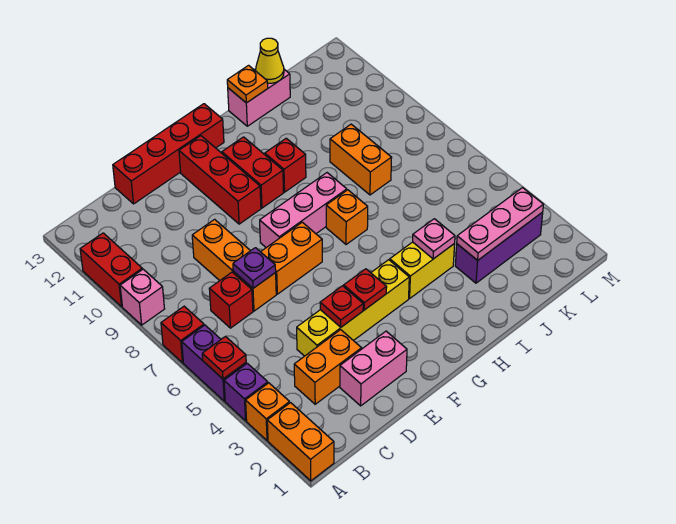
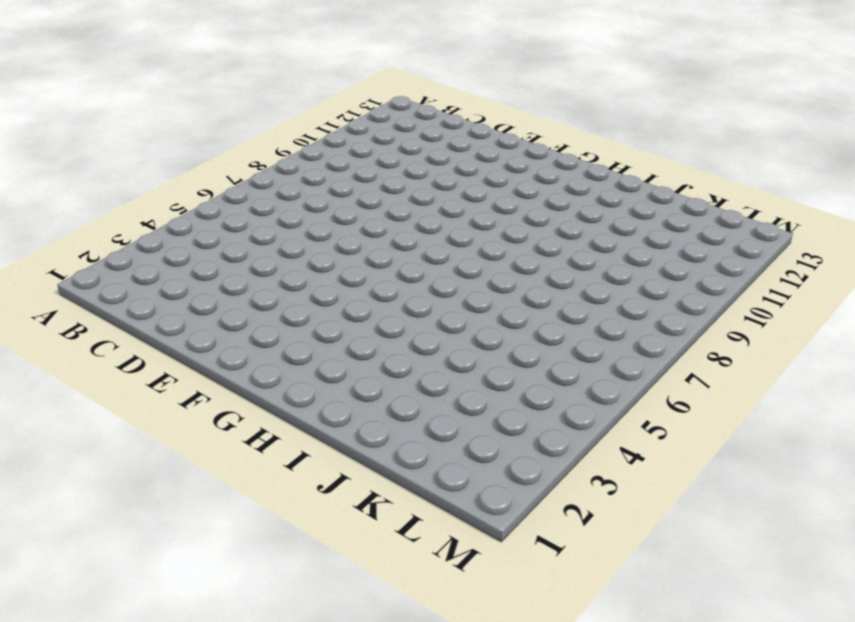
none -> orange brick A1:A2 level 1
none -> orange brick A3 level 1
none -> purple brick A4 level 1
none -> purple brick A5:A6 level 1

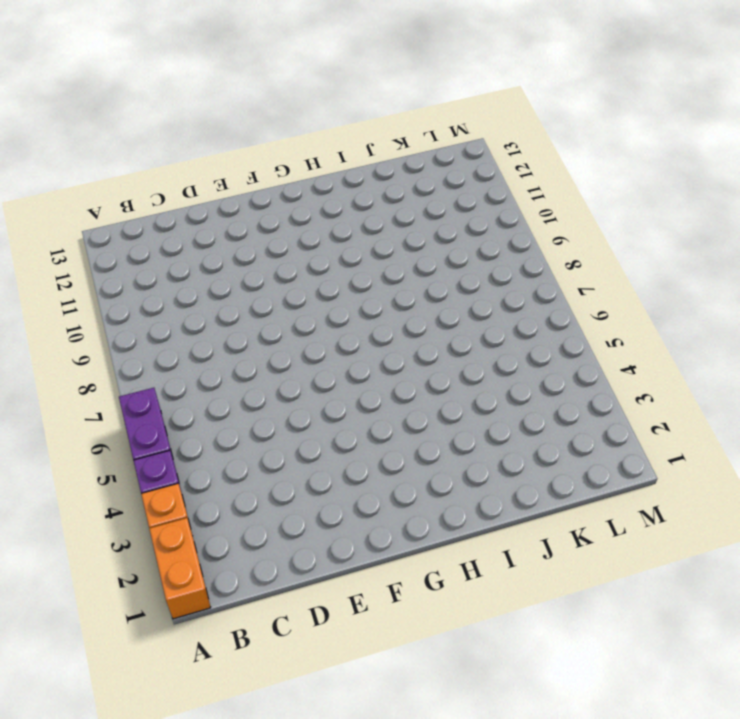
none -> red brick A7 level 1
none -> pink brick A9 level 1
none -> red brick A10:A11 level 1
none -> orange brick C3:D3 level 1

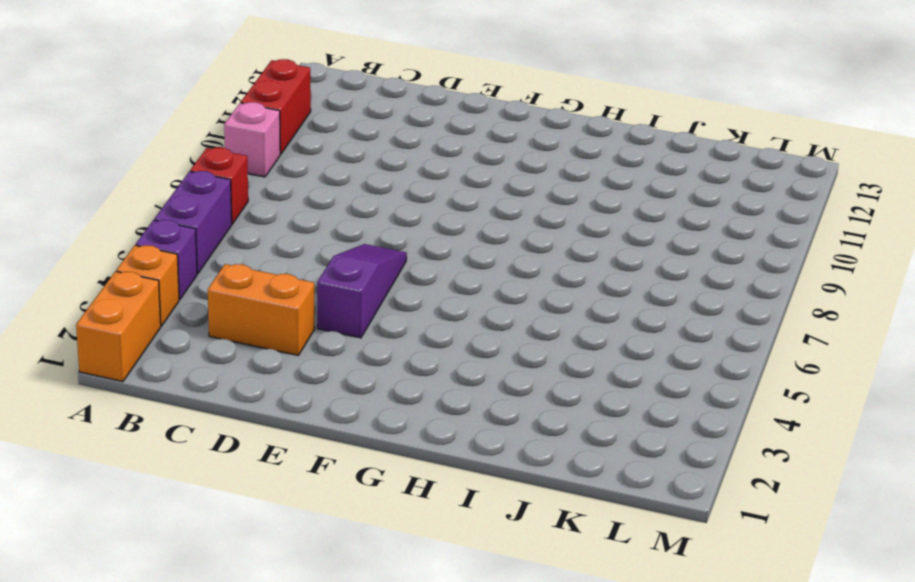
purple slope E4:E6 level 1 top 4 -> yellow brick D4:G4 level 1
none -> red brick C7 level 1
none -> pink brick D2:E2 level 1
none -> orange brick D7:D9 level 1
none -> red brick D13:G13 level 1

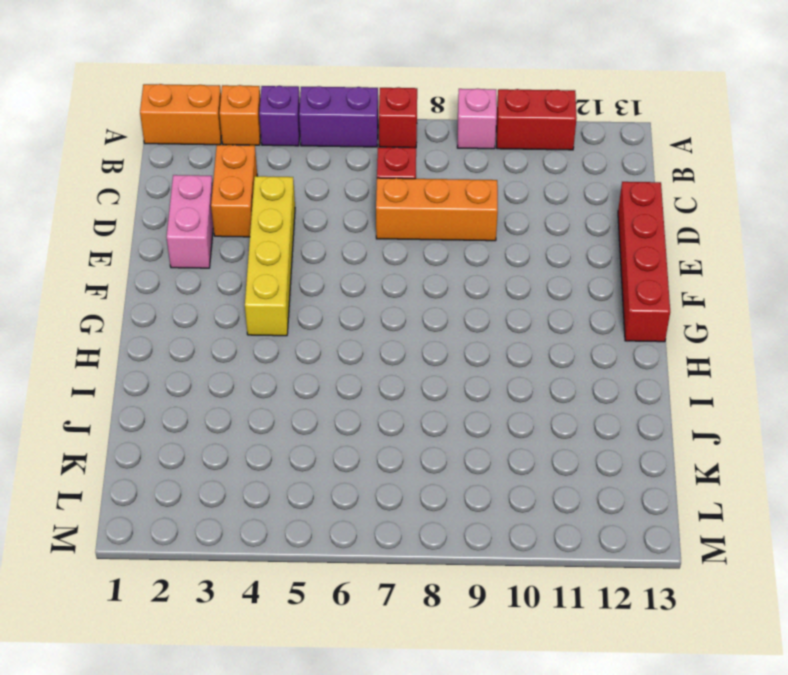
none -> orange brick E7:F7 level 1
none -> pink brick F8:H8 level 1
none -> red brick F10:F12 level 1
none -> red brick G10:G11 level 1

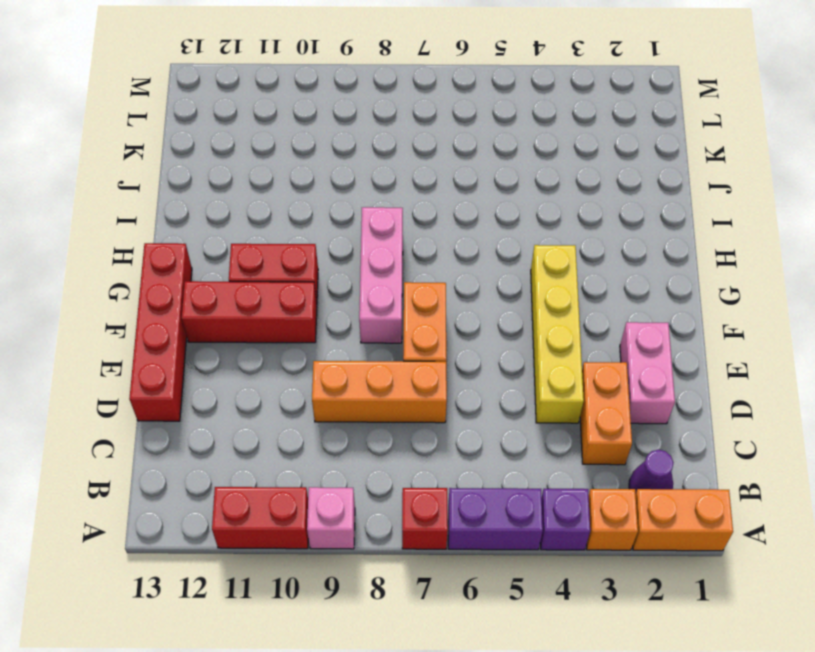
purple cone B2 level 1 -> none
none -> red brick C7 level 1
none -> yellow brick H4:I4 level 1
none -> orange brick H7 level 1
none -> red brick H10 level 1

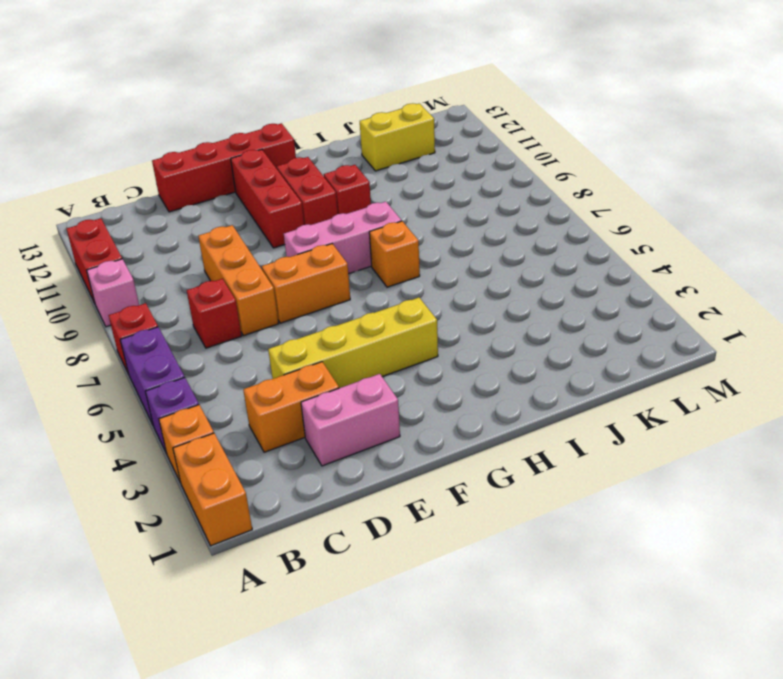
yellow brick J12:K12 level 1 -> yellow brick H4:I4 level 1
none -> pink brick I13:J13 level 1
none -> purple brick J3:L3 level 1
none -> orange brick J8:J9 level 1
none -> red plate A5 level 2

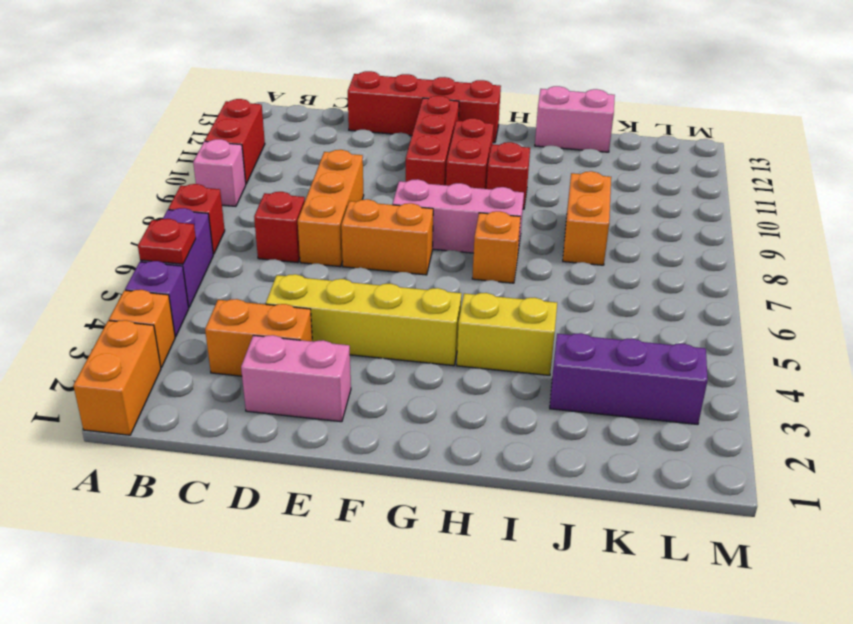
none -> purple plate D7 level 2
none -> red plate E4 level 2
none -> red plate F4 level 2
none -> pink plate I4 level 2

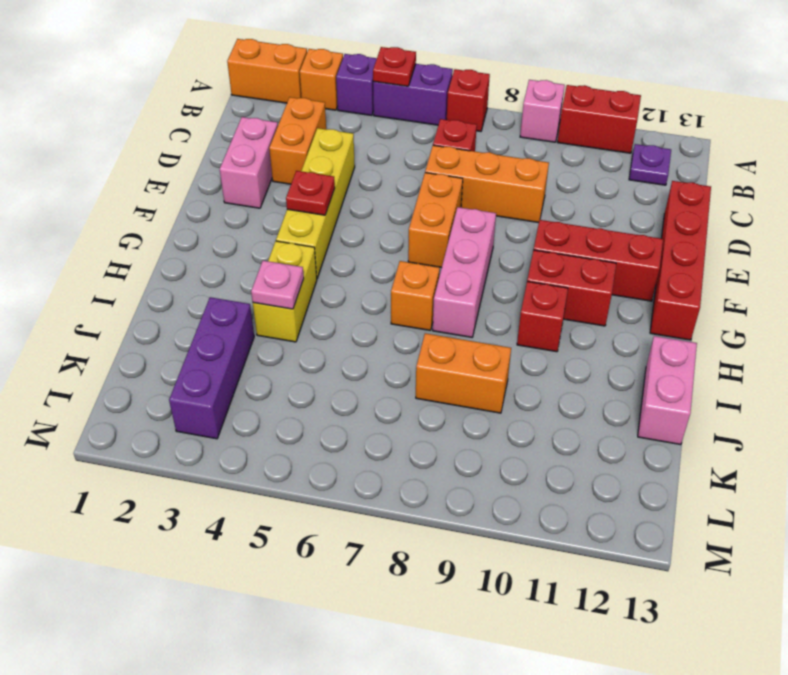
purple plate B12 level 1 -> purple plate D7 level 2
none -> red plate E4 level 2
none -> orange plate I13 level 2
none -> pink plate J3:L3 level 2
none -> yellow cone J13 level 2

